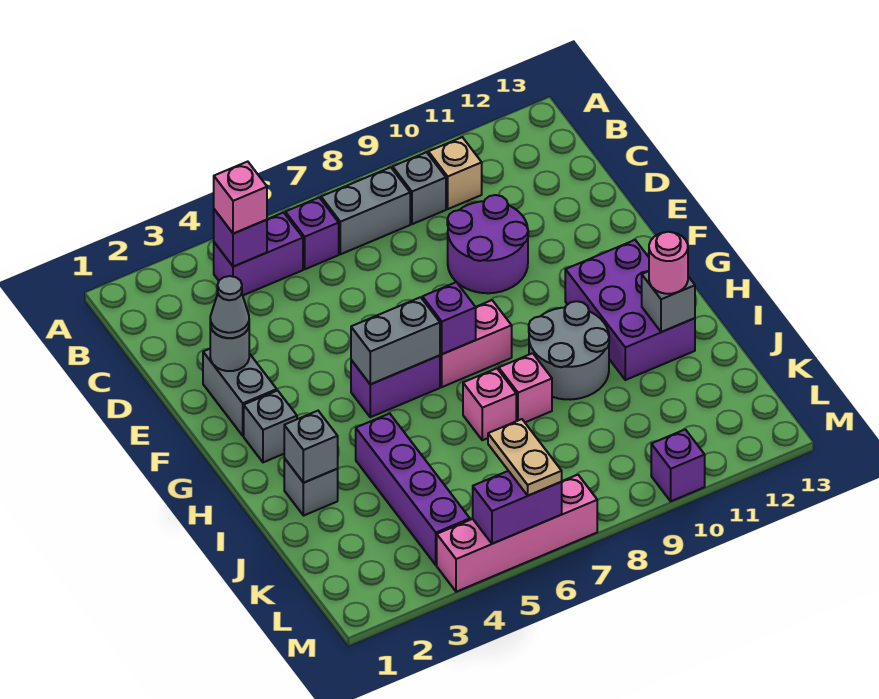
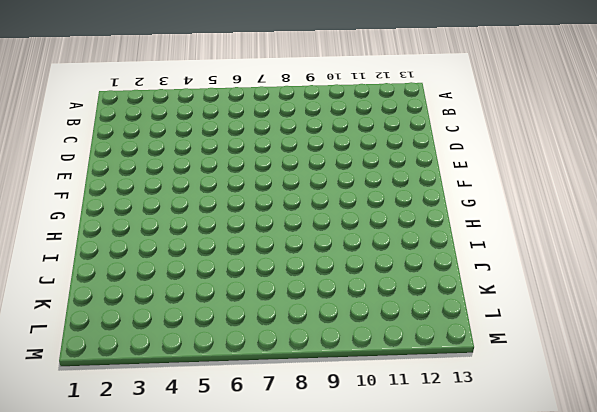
none -> purple brick B4:B5 level 1
none -> purple brick B6 level 1
none -> grey brick B7:B8 level 1

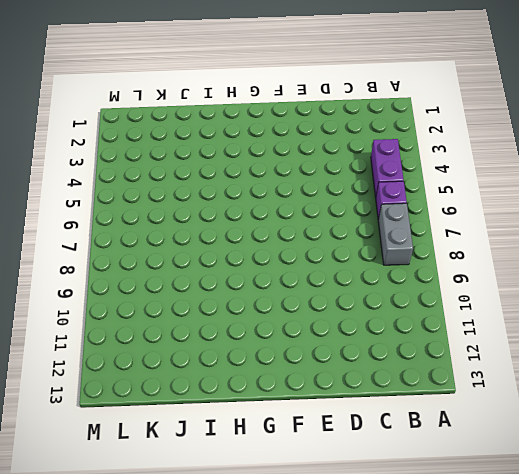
none -> grey brick B9 level 1
none -> tan brick B10 level 1
none -> purple round brick D9:E10 level 1

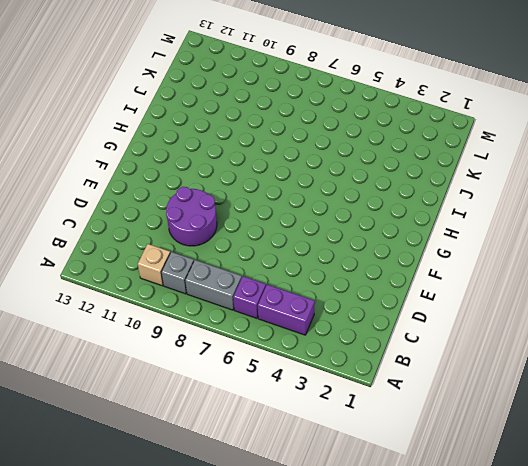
none -> grey brick E2:F2 level 1
none -> grey brick G2 level 1
none -> purple brick G5:G6 level 1

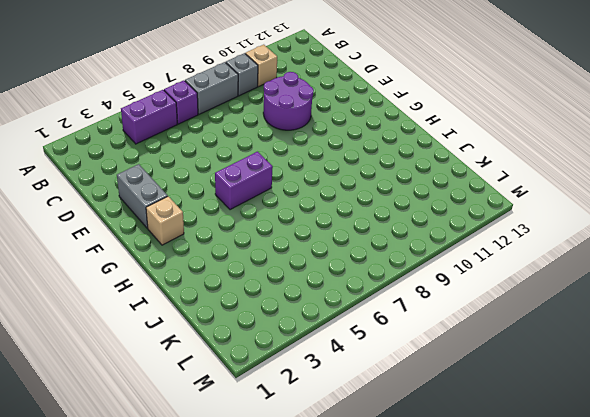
tan brick G2 level 1 -> grey brick G2 level 1
none -> pink brick G7:G8 level 1
none -> purple brick G11:I12 level 1
none -> grey round brick H9:I10 level 1

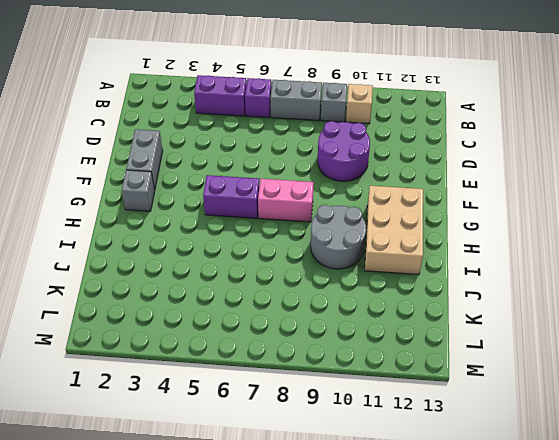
tan brick G11:I12 level 1 -> purple brick G11:I12 level 1
none -> grey brick I2 level 1
none -> purple brick I4:L4 level 1
none -> pink brick I7 level 1

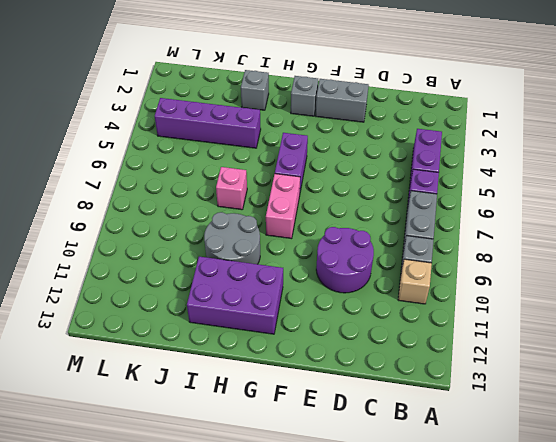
none -> pink brick I8 level 1
none -> pink brick M4:M7 level 1
none -> purple brick M10 level 1

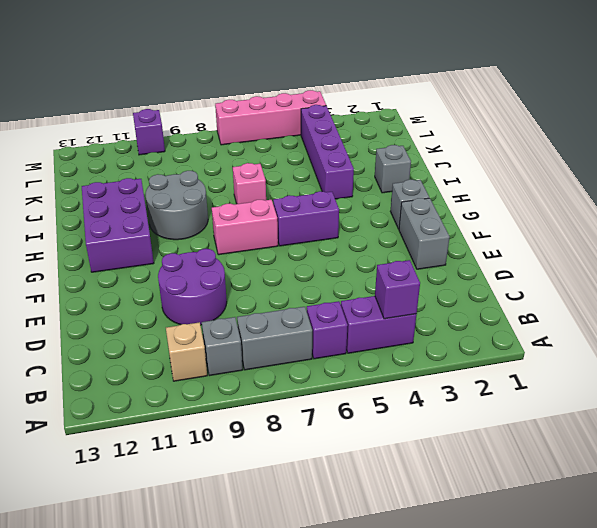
none -> pink brick I8 level 1
none -> grey round brick E2 level 2
none -> grey brick G5:G6 level 2

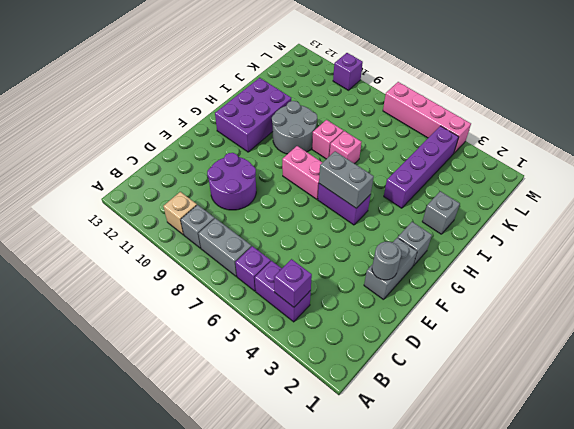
none -> purple brick G7 level 2
none -> grey brick I2 level 2
none -> grey brick I12 level 2

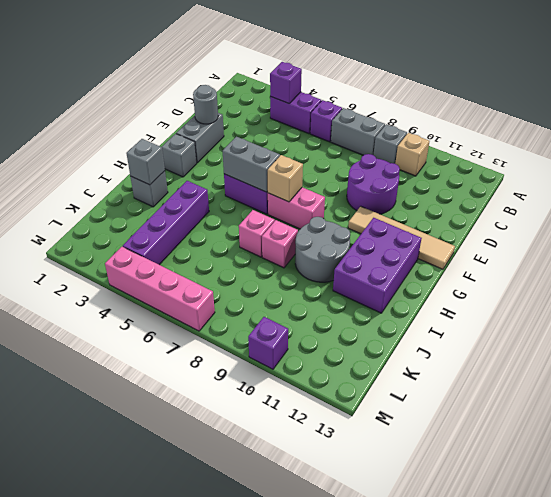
tan tile F10:F13 level 1 -> none
tan brick G7 level 2 -> purple brick G7 level 2
none -> grey brick I12 level 2
none -> purple brick M5:M6 level 2
none -> pink brick B4 level 3

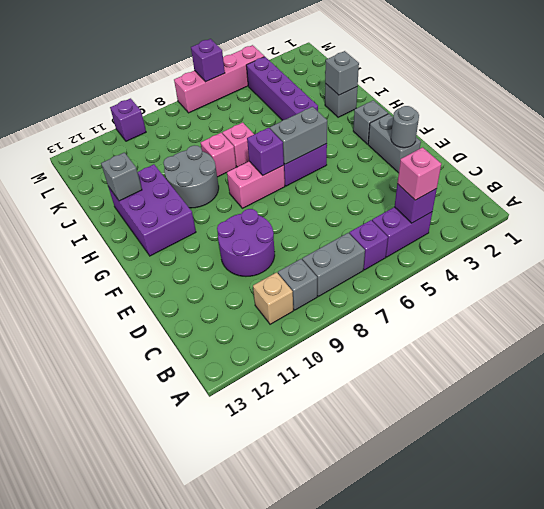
purple brick M6 level 2 -> purple brick M5:M6 level 2
none -> grey cone E2 level 3
none -> pink round brick I12 level 3
none -> tan plate L6:M6 level 3

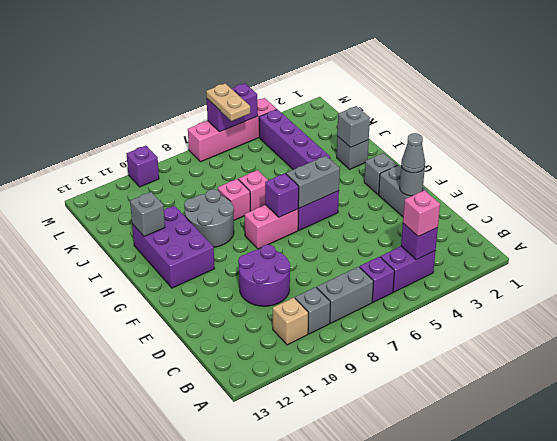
none -> pink round brick I12 level 3

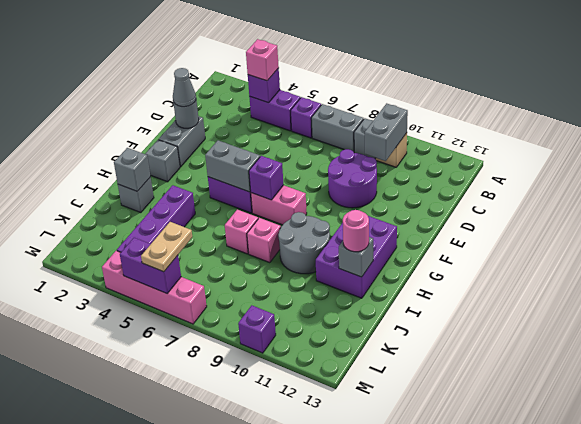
grey brick B10:C10 level 2 -> none

